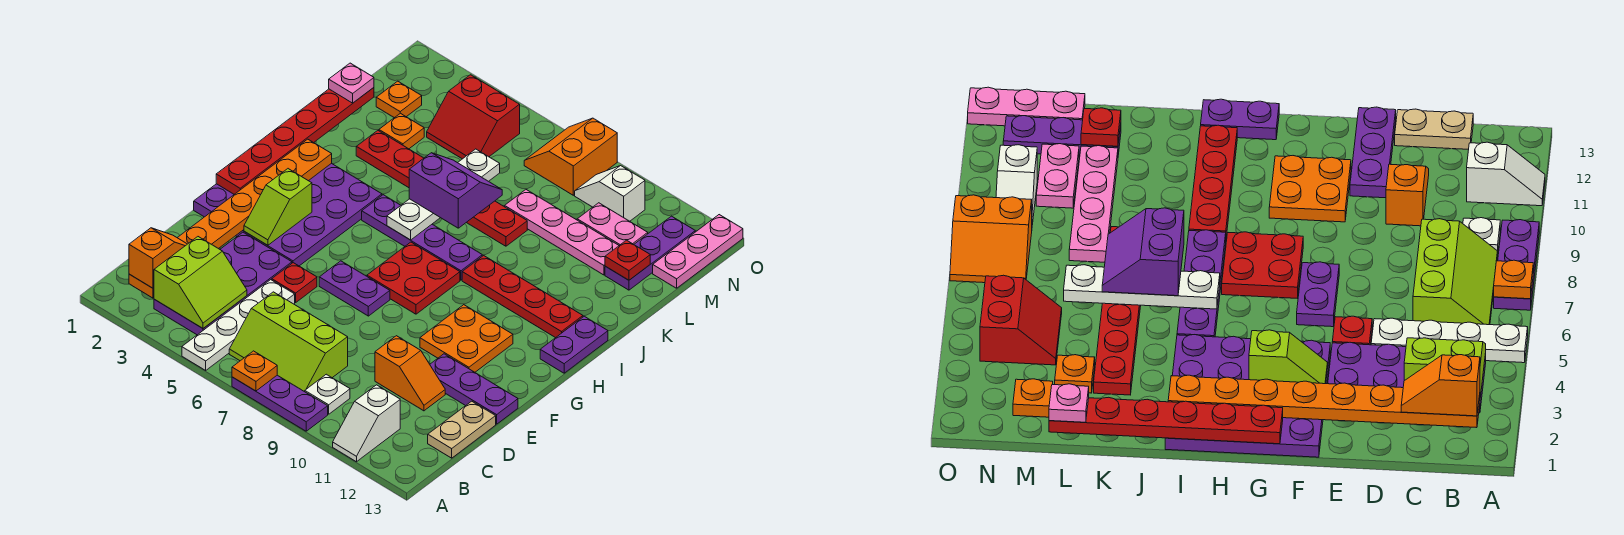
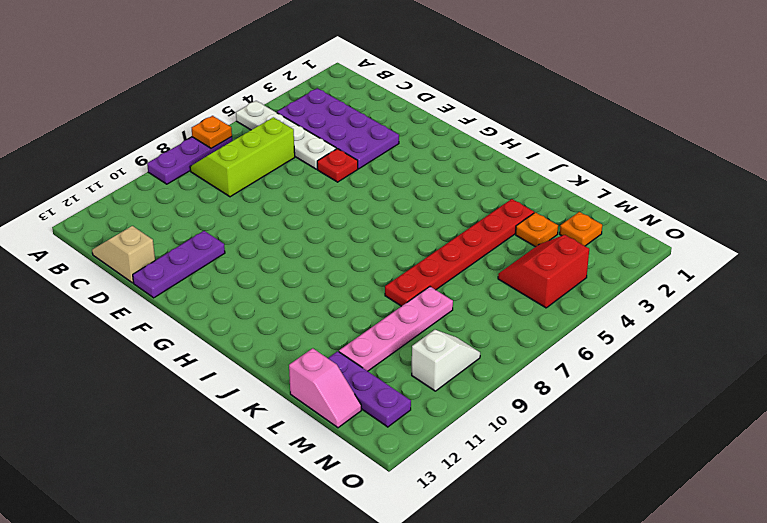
tan slope C13:D13 level 1 top D -> tan plate C13:D13 level 1
pink slope L13:M13 level 1 top L -> pink plate M13:O13 level 1
none -> white slope A11:B11 level 1 top B
none -> white plate B9 level 1
none -> orange slope D10:D11 level 1 top 10
none -> purple plate F1:I4 level 1

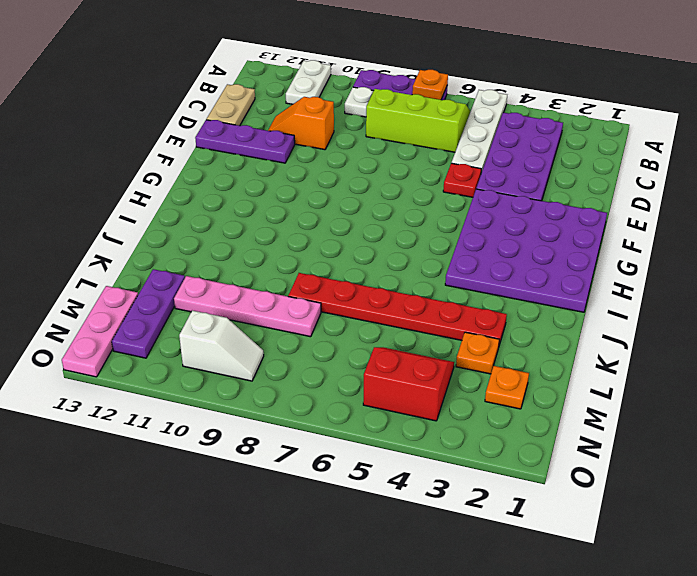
white plate A11:B11 level 1 -> white slope A11:B11 level 1 top B
none -> purple plate F6:F7 level 1
none -> orange plate F10:G11 level 1
none -> red plate G7:H8 level 1
none -> purple plate H13:I13 level 1

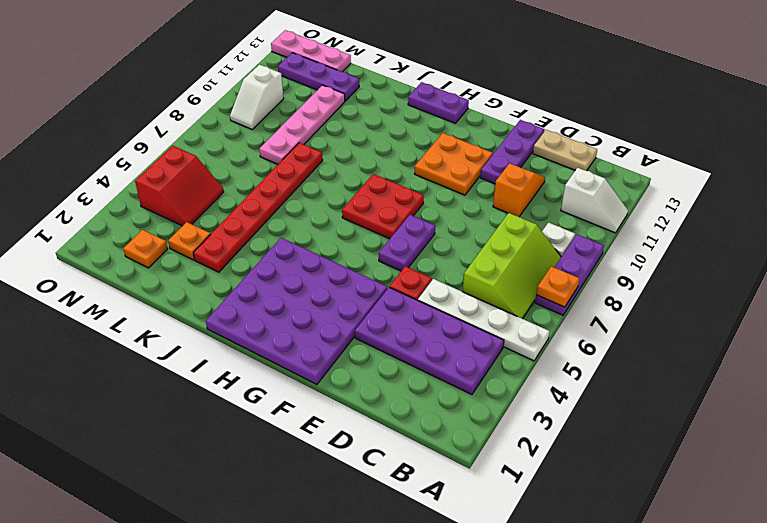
none -> purple plate I5:I8 level 1
none -> red plate I9:I12 level 1
none -> pink plate M10:M11 level 1
none -> orange slope N7:O8 level 1 top 8

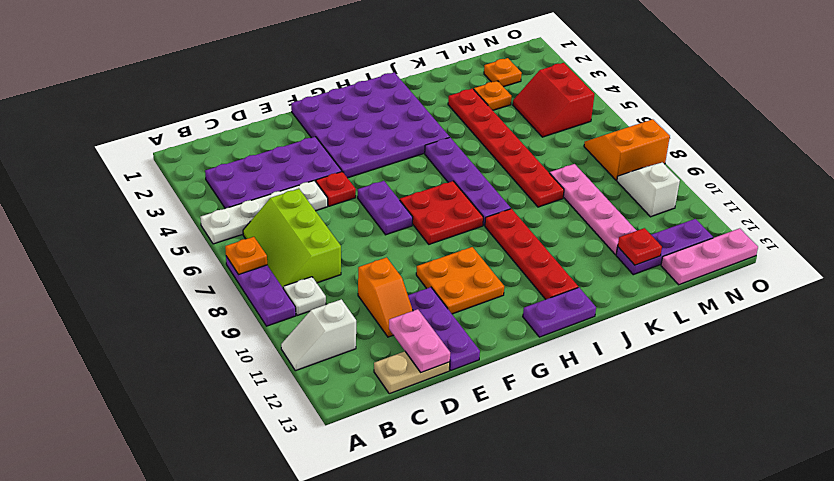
pink plate D12:D13 level 2 -> pink plate M10:M11 level 1
none -> orange plate B2:I2 level 2
none -> lime slope B3:C4 level 2 top 3
none -> lime slope F3:G3 level 2 top G
none -> red plate G1:L1 level 2

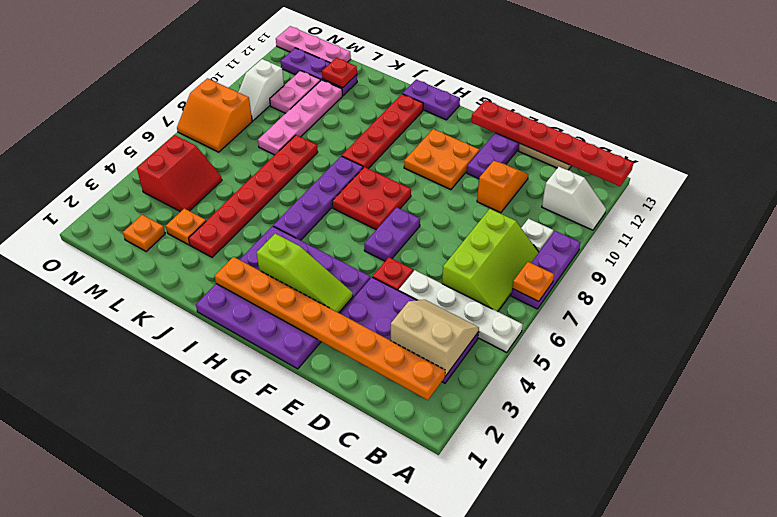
red plate A13:F13 level 2 -> red plate G1:L1 level 2
tan slope B3:C4 level 2 top 3 -> lime slope B3:C4 level 2 top 3
lime slope F3:H3 level 2 top H -> lime slope F3:G3 level 2 top G
none -> white plate I6:L6 level 2
none -> orange slope B2:C2 level 3 top B
none -> purple slope J6:K7 level 3 top J
none -> pink plate L1 level 3

